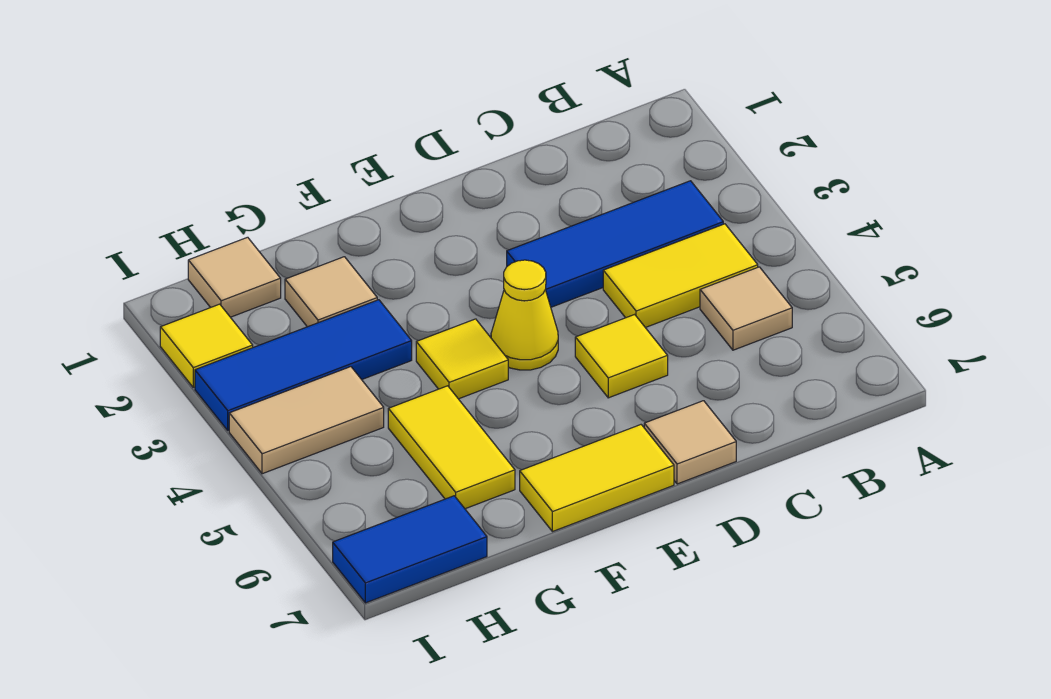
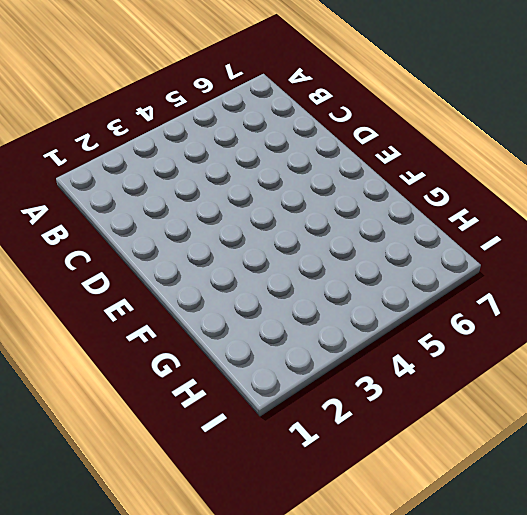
none -> blue tile B3:D3 level 1
none -> yellow tile B4:C4 level 1
none -> tan tile B5 level 1

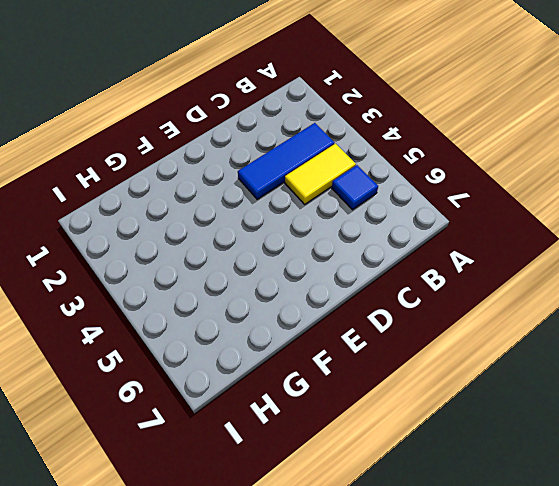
blue tile B5 level 1 -> tan tile B5 level 1
none -> yellow tile D5 level 1
none -> tan tile D7 level 1
none -> yellow cone E4 level 1

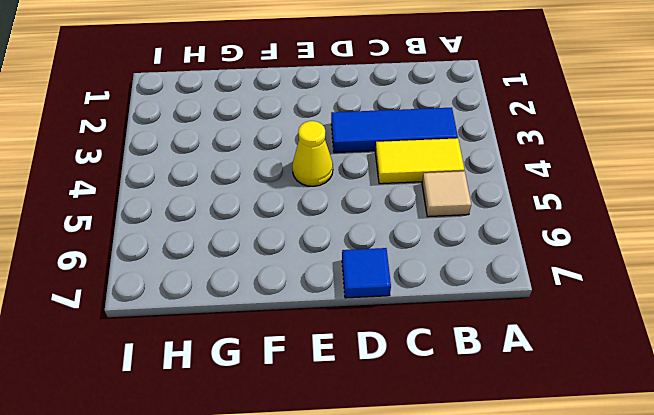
blue tile D7 level 1 -> tan tile D7 level 1
none -> yellow tile D5 level 1
none -> yellow tile E7:F7 level 1
none -> yellow tile F4 level 1

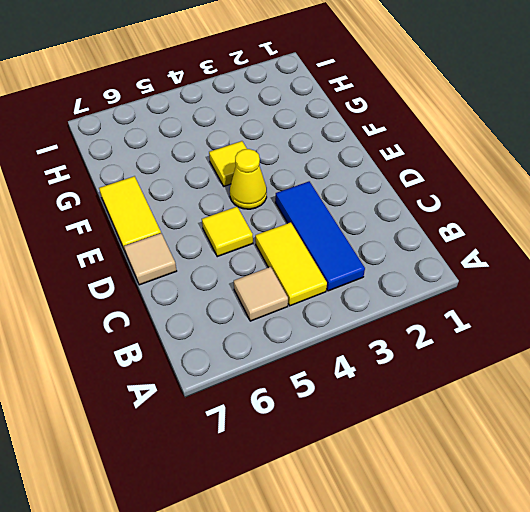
none -> tan tile G2 level 1
none -> blue tile G3:I3 level 1
none -> yellow tile G5:G6 level 1

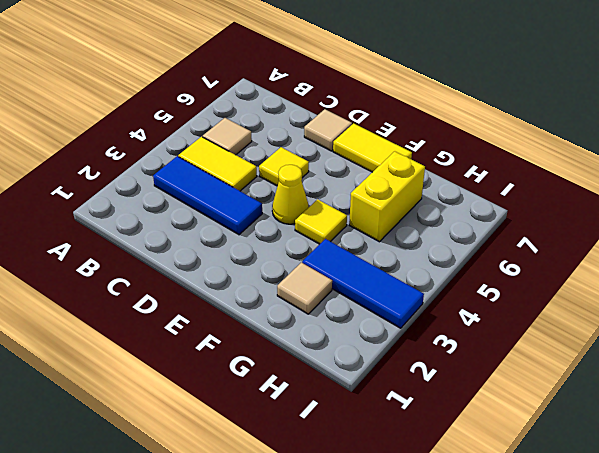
yellow brick G5:G6 level 1 -> yellow tile G5:G6 level 1
none -> tan tile H1 level 1
none -> tan tile H4:I4 level 1
none -> blue tile H7:I7 level 1

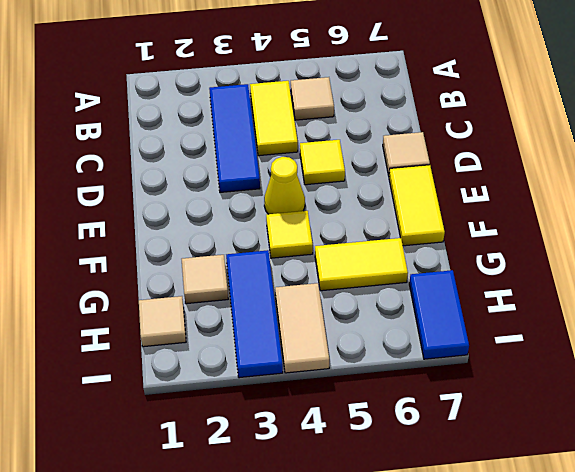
none -> yellow tile I2 level 1

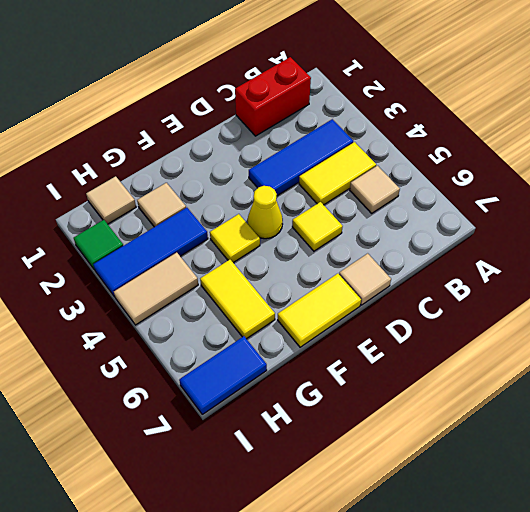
red brick B1:C1 level 1 -> none
green tile I2 level 1 -> yellow tile I2 level 1

